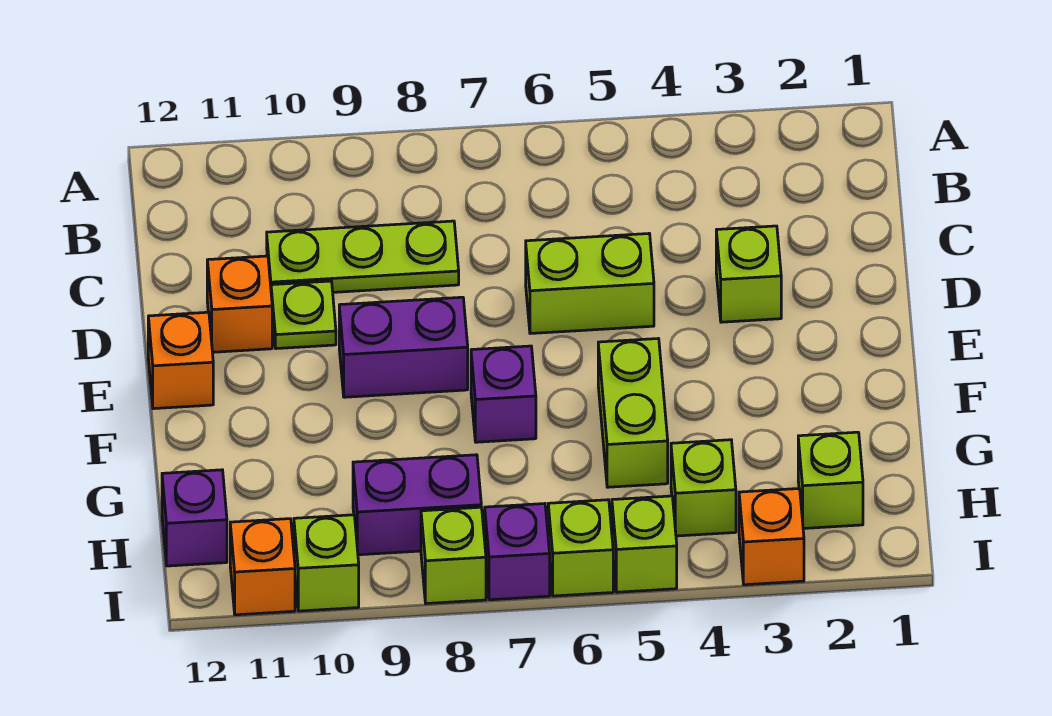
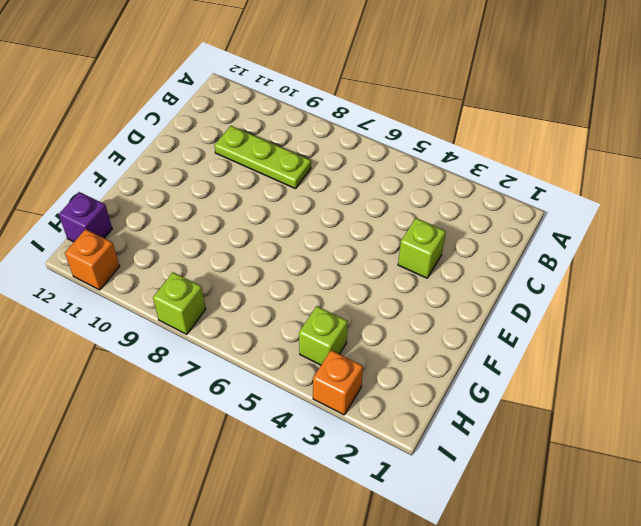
none -> lime brick D5:D6 level 1
none -> lime plate D10 level 1
none -> orange brick D11 level 1

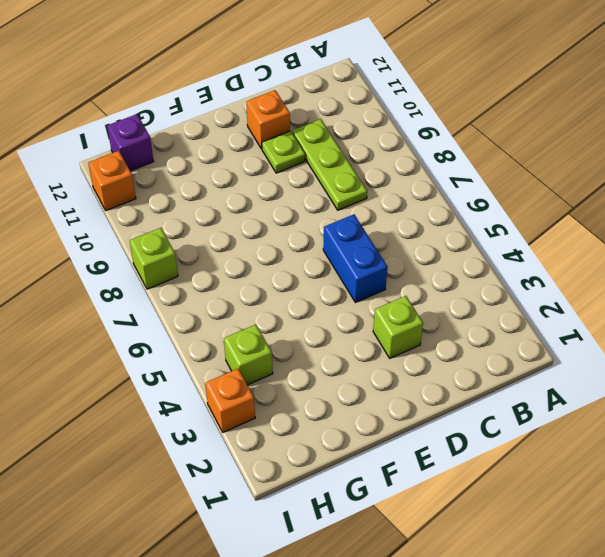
blue brick D5:D6 level 1 -> lime brick D5:D6 level 1
none -> purple brick E8:E9 level 1
none -> orange brick E12 level 1
none -> lime brick F5:G5 level 1

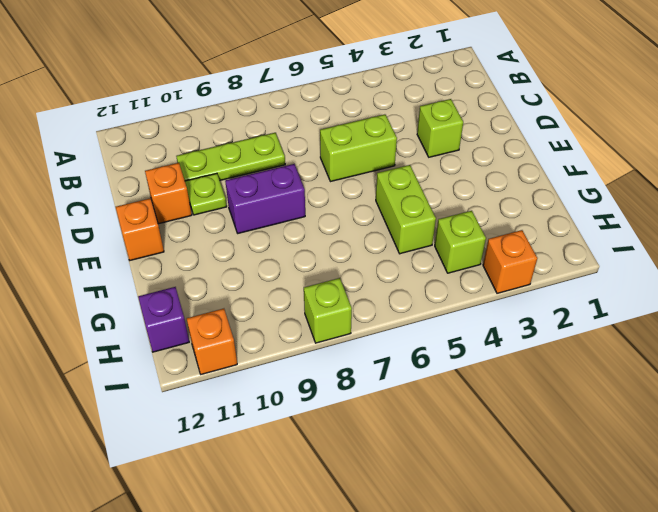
none -> purple brick F7 level 1
none -> lime brick H2 level 1
none -> purple brick H8:H9 level 1

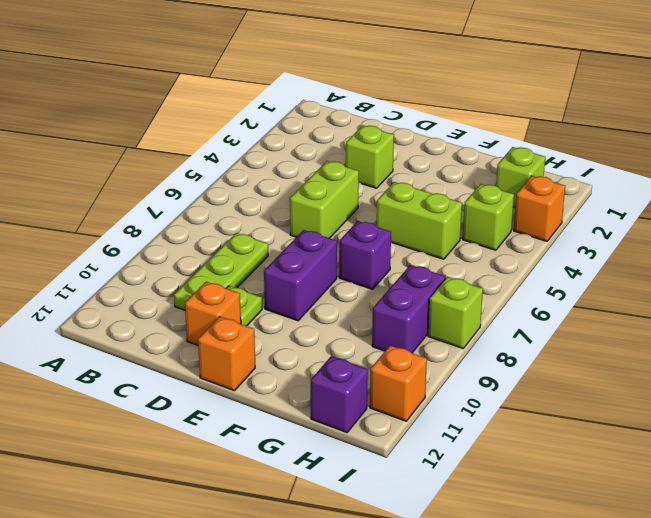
none -> lime brick I5 level 1
none -> lime brick I6 level 1
none -> purple brick I7 level 1

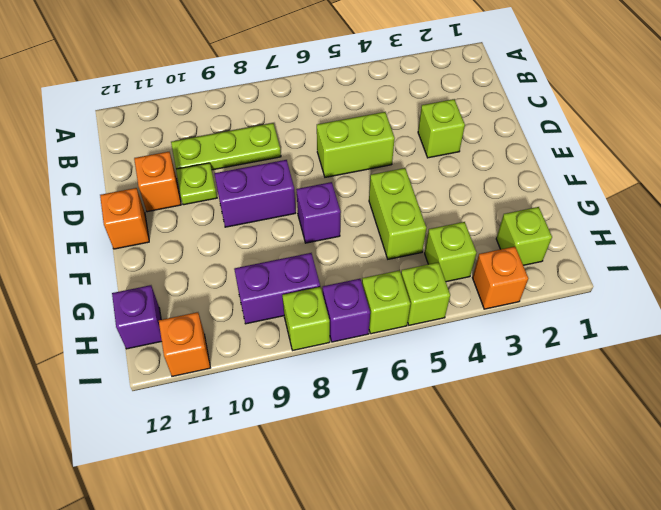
none -> lime brick I10 level 1

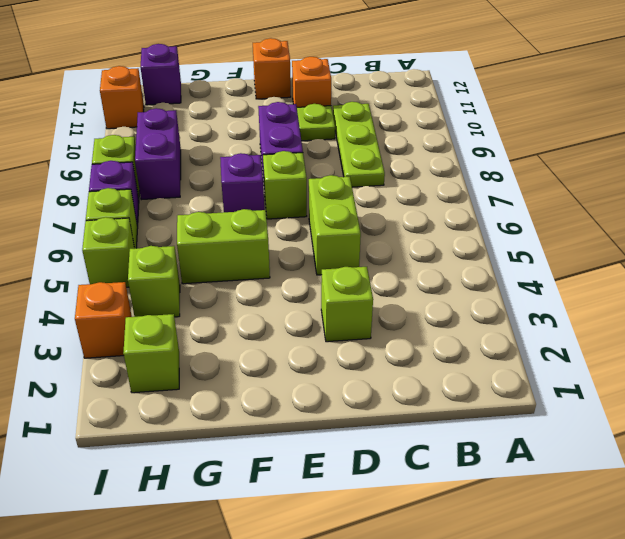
lime brick E7 level 1 -> lime brick I10 level 1

